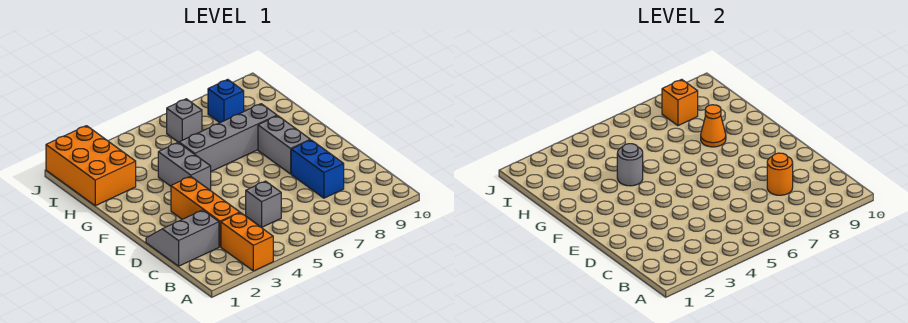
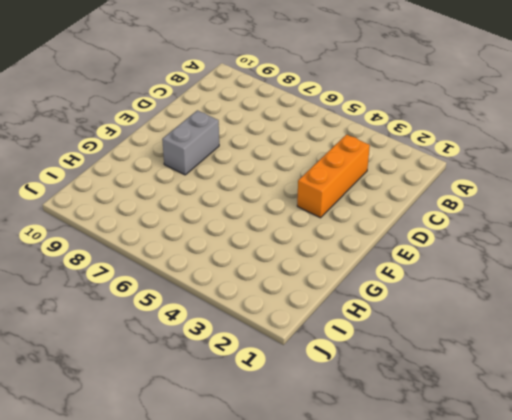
none -> orange brick A3:B3 level 1
none -> grey slope C1:D2 level 1 top C
none -> grey brick C5 level 1

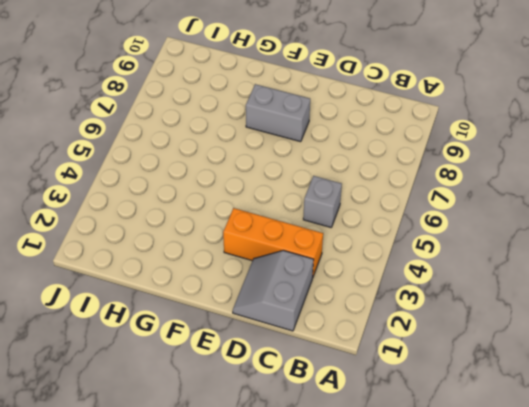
none -> orange brick A3:B3 level 1
none -> blue brick C8:D8 level 1
none -> grey brick F4:G4 level 1

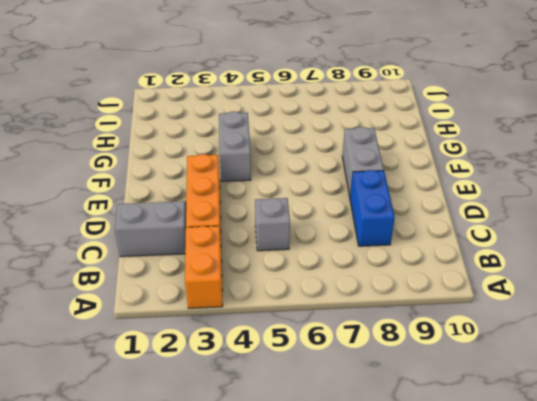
none -> grey brick G5:G8 level 1
none -> orange brick H1:J2 level 1
none -> grey brick I6 level 1

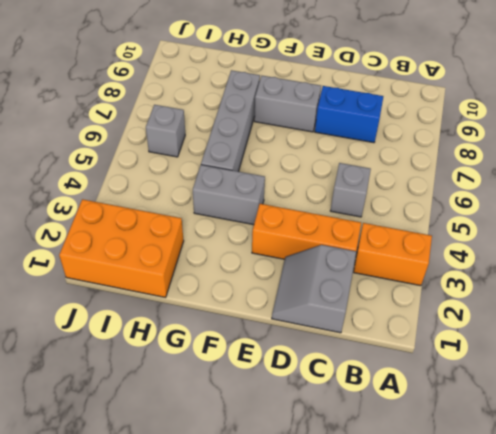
none -> blue brick I8 level 1
none -> orange round brick C8 level 2
none -> grey round brick G4 level 2

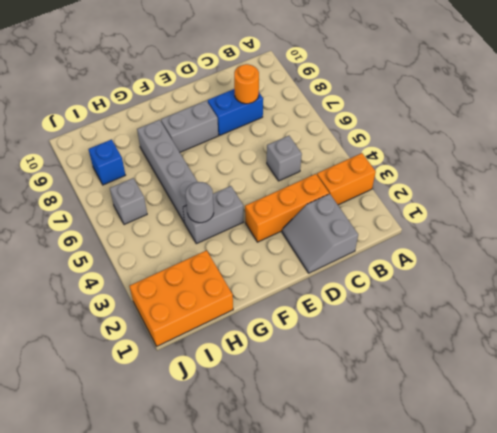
none -> orange cone G8 level 2
none -> orange brick I8 level 2

